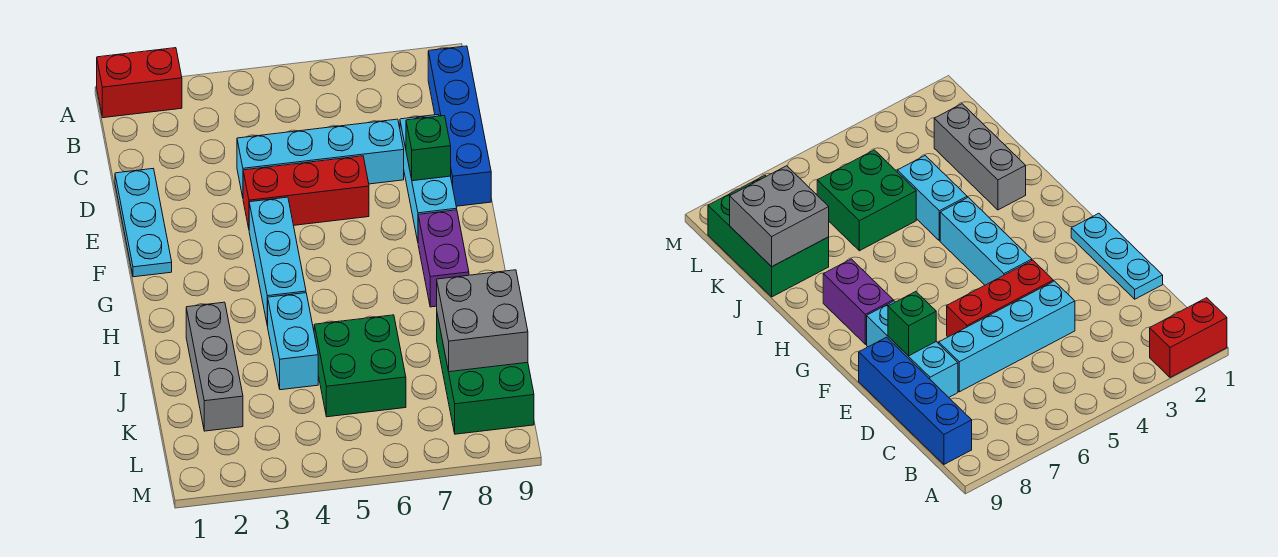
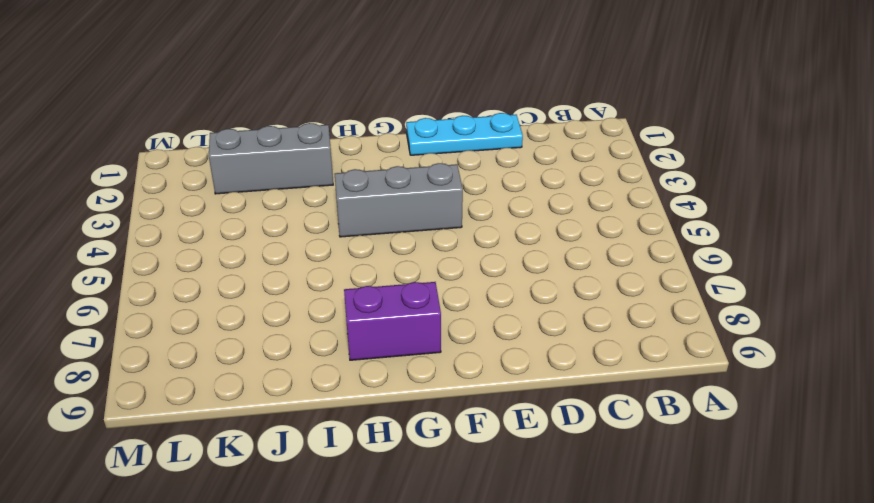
grey brick F4:H4 level 1 -> cyan brick F4:H4 level 1
none -> red brick A1:A2 level 1
none -> blue brick B9:E9 level 1
none -> cyan brick D4:D7 level 1

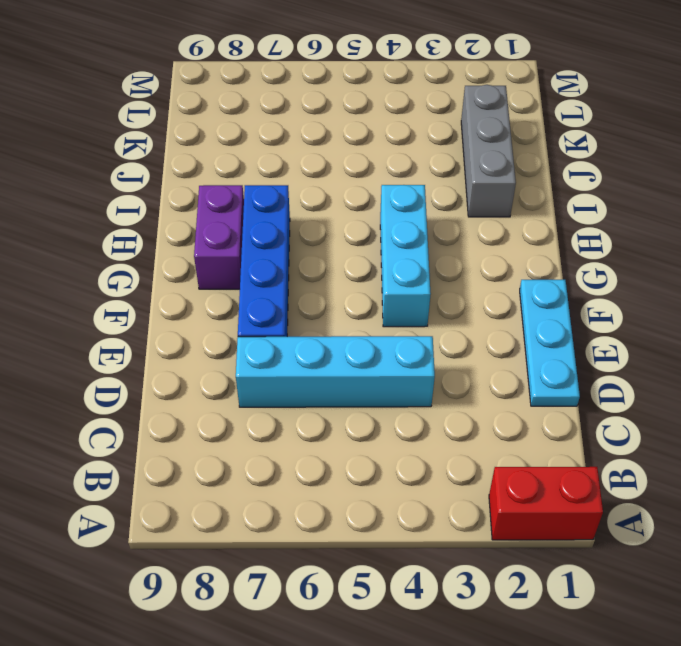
blue brick E7:H7 level 1 -> blue brick B9:E9 level 1
none -> cyan brick D8:F8 level 1
none -> red brick E4:E6 level 1
none -> cyan brick I4:J4 level 1

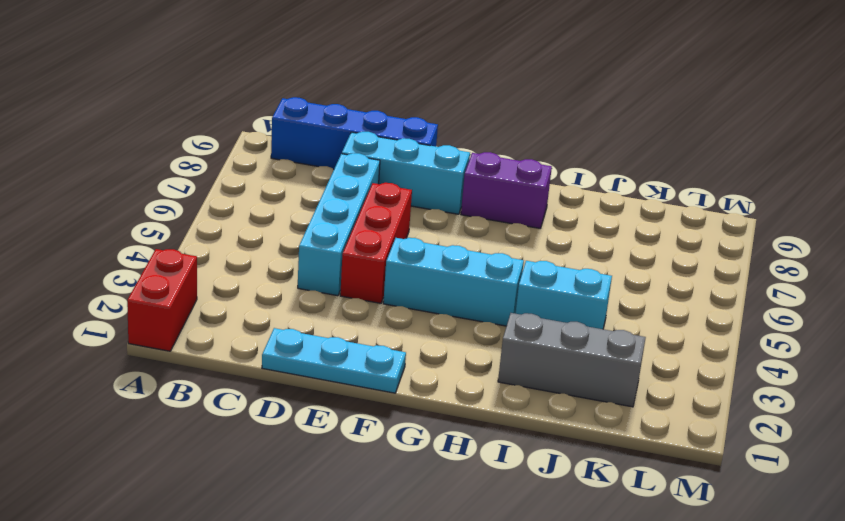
none -> green brick J5:K6 level 1
none -> green brick J8:L9 level 1
none -> green brick E8 level 2

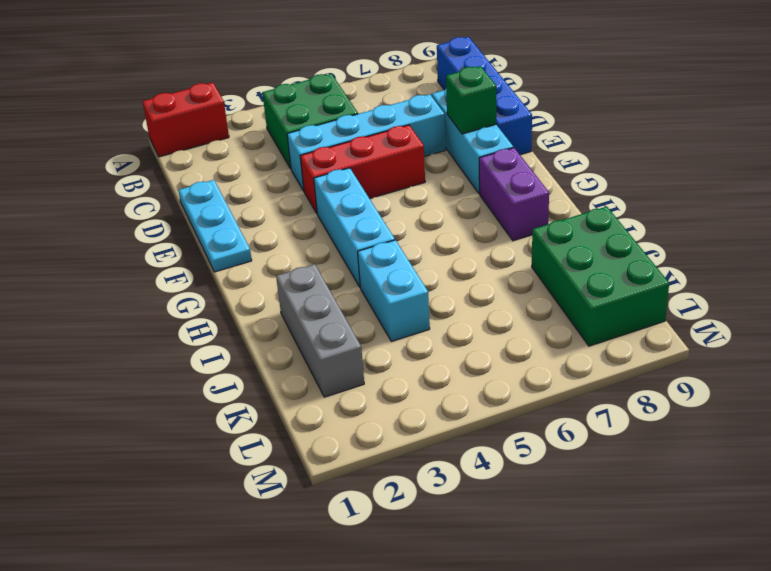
green brick B4:C5 level 1 -> green brick J5:K6 level 1
none -> grey brick J8:K9 level 2

